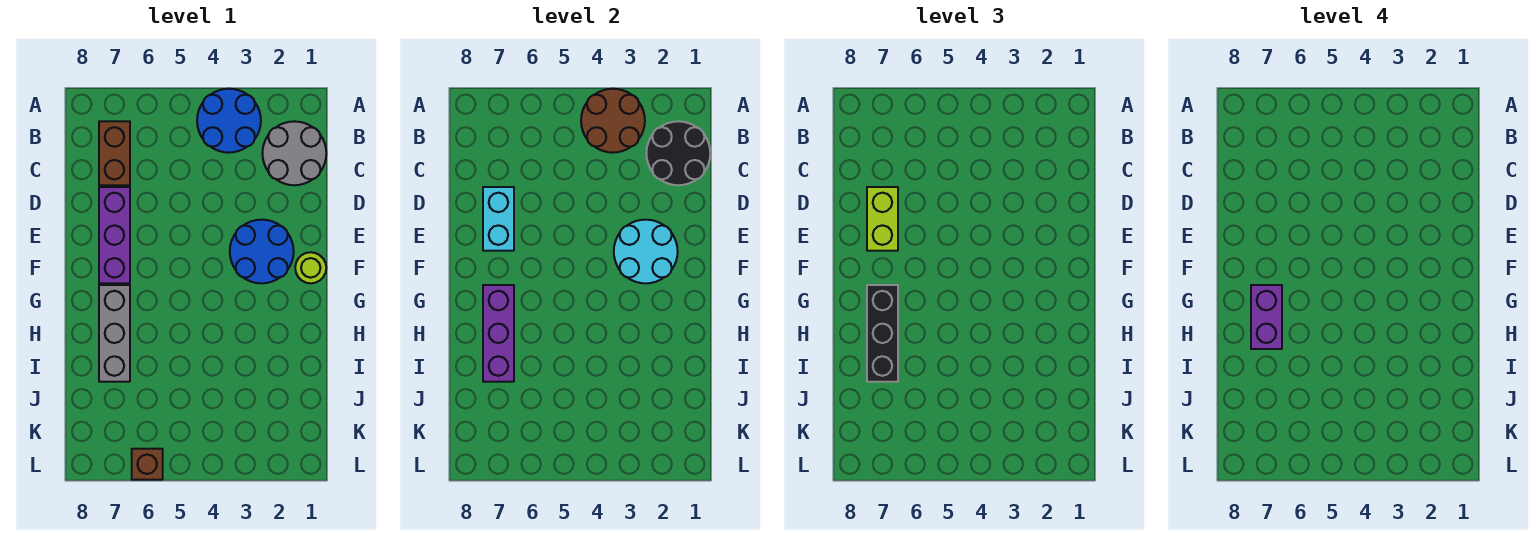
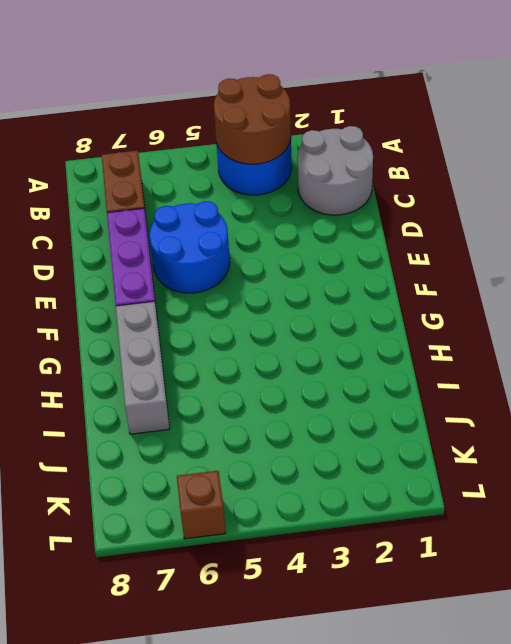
blue round brick D5:E6 level 1 -> blue round brick E2:F3 level 1
none -> lime round brick F1 level 1
none -> black round brick B1:C2 level 2
none -> cyan brick D7:E7 level 2

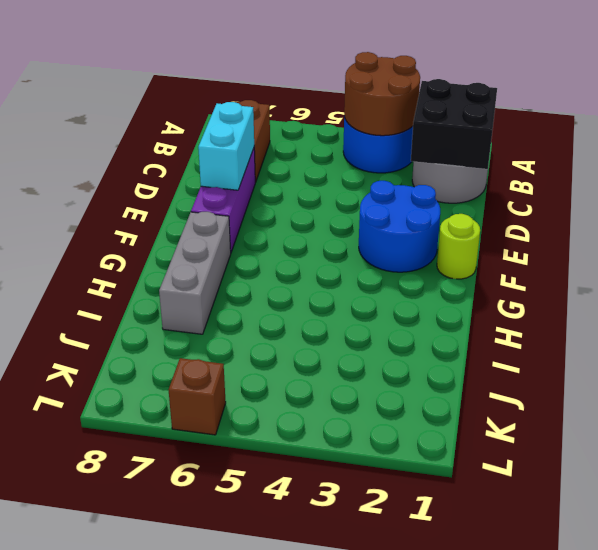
black brick B1:C2 level 2 -> black round brick B1:C2 level 2
none -> cyan round brick E2:F3 level 2
none -> purple brick G7:I7 level 2
none -> lime brick D7:E7 level 3

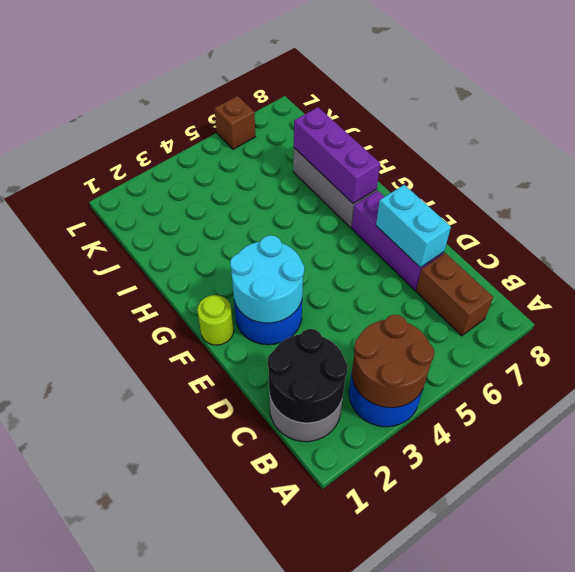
none -> lime brick D7:E7 level 3
none -> black brick G7:I7 level 3
none -> purple brick G7:H7 level 4

